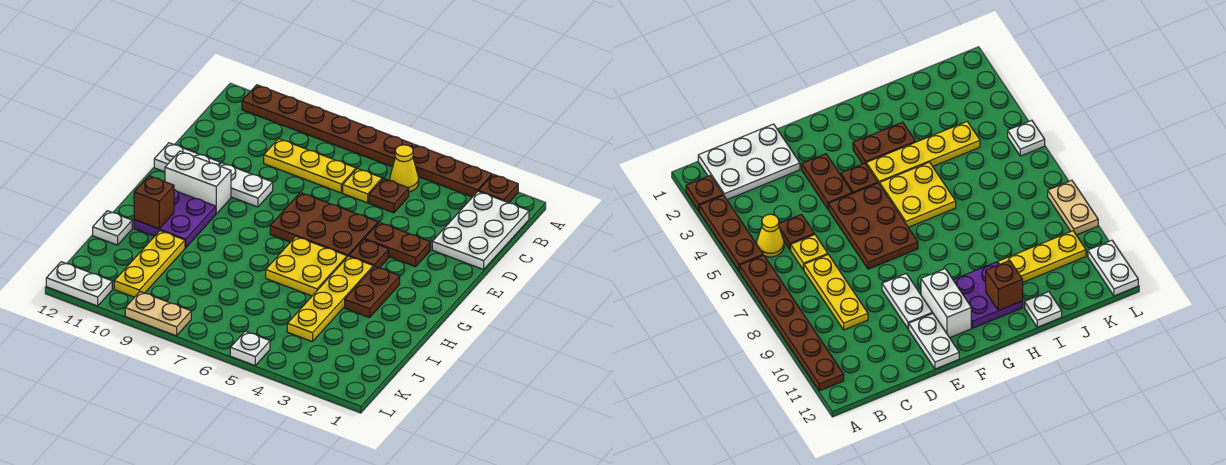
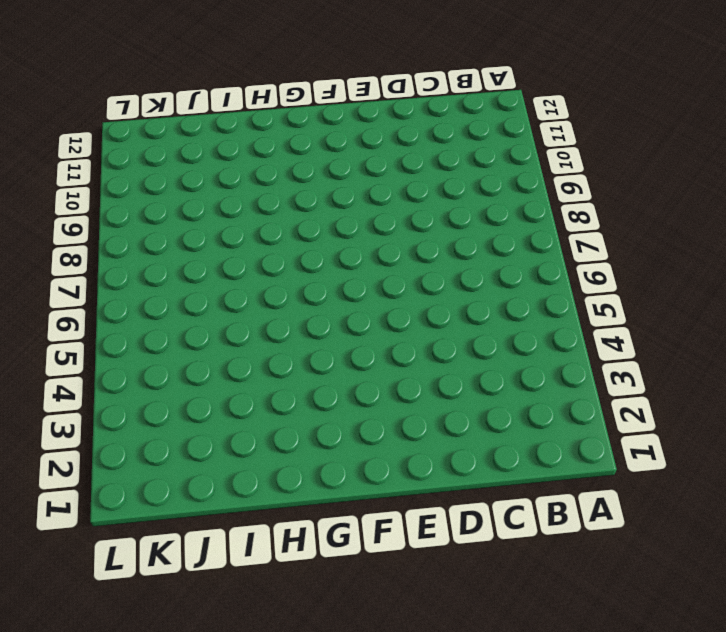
none -> brown plate A2 level 1
none -> brown plate A3:A5 level 1
none -> brown plate A6:A11 level 1

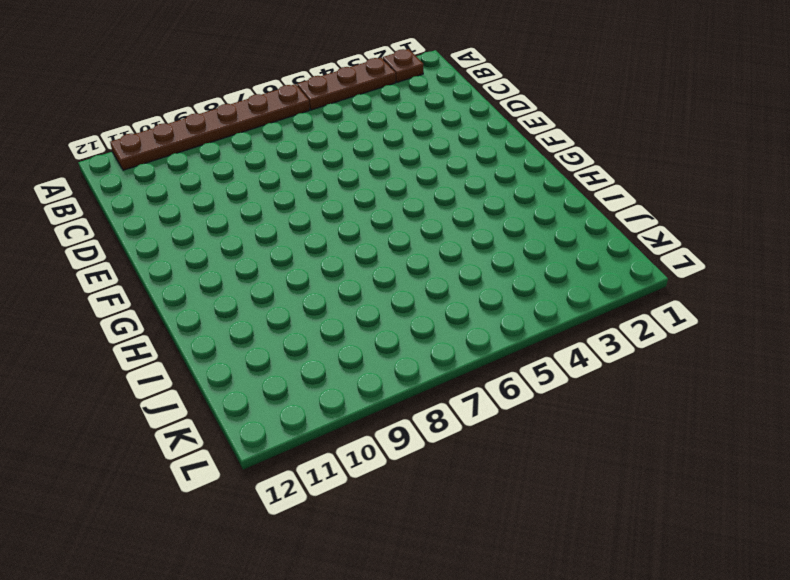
none -> white plate B1:D2 level 1
none -> yellow cone B5 level 1
none -> brown plate C5 level 1

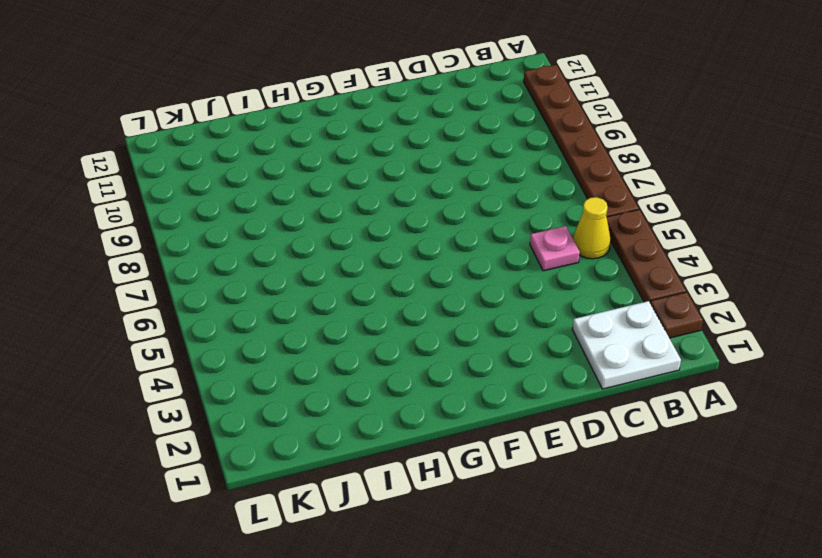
white plate B1:C2 level 1 -> white plate B1:D2 level 1
pink plate C5 level 1 -> brown plate C5 level 1
none -> yellow plate C6 level 1
none -> yellow plate C7:C9 level 1
none -> brown plate E3:E4 level 1

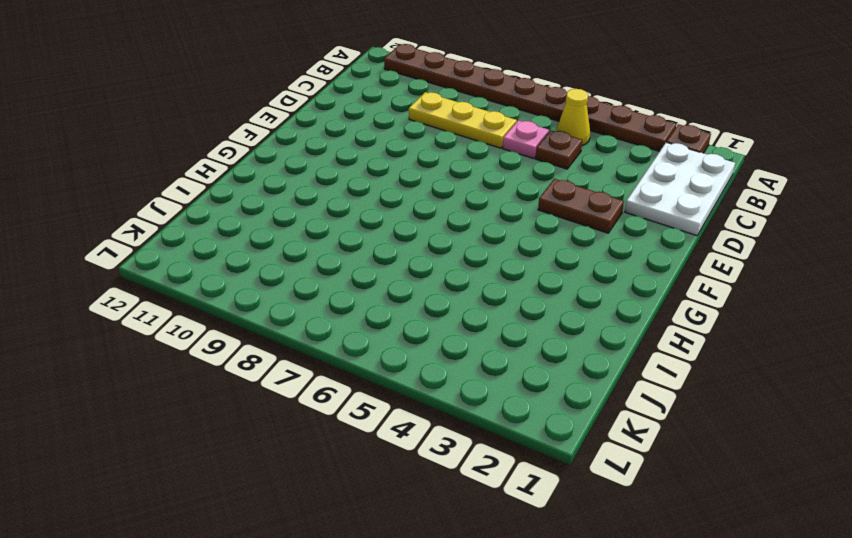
pink plate C6 level 1 -> yellow plate C6 level 1
none -> brown plate E5:F7 level 1
none -> white plate E9:E10 level 1
none -> white plate E11:E12 level 1

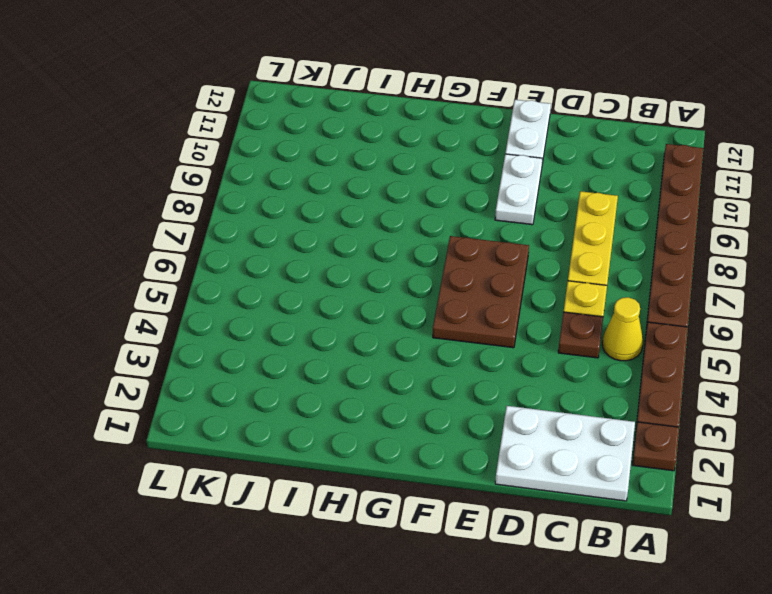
none -> brown plate E3:E4 level 1
none -> brown plate F4 level 1
none -> white brick F10:F11 level 1

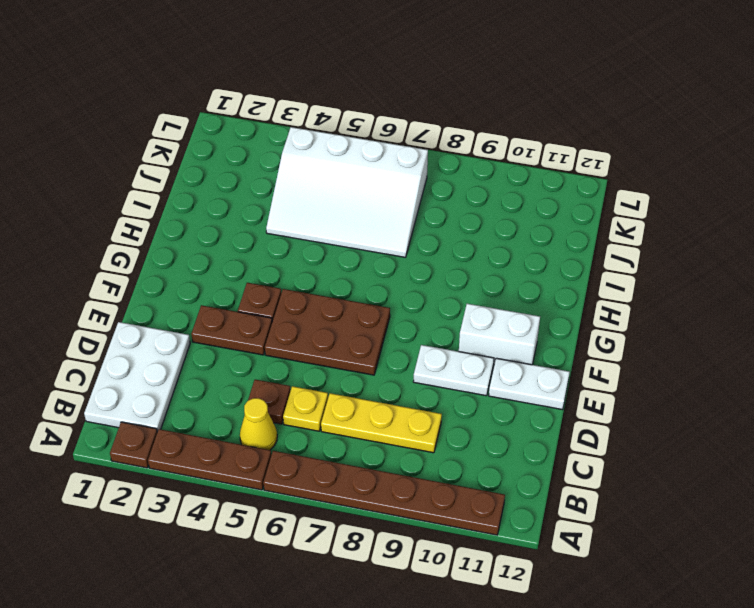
white slope I4:K7 level 1 top K -> yellow plate G4:J4 level 1
none -> brown plate G3:H3 level 1
none -> yellow plate G5:H6 level 1
none -> purple plate G10:H11 level 1

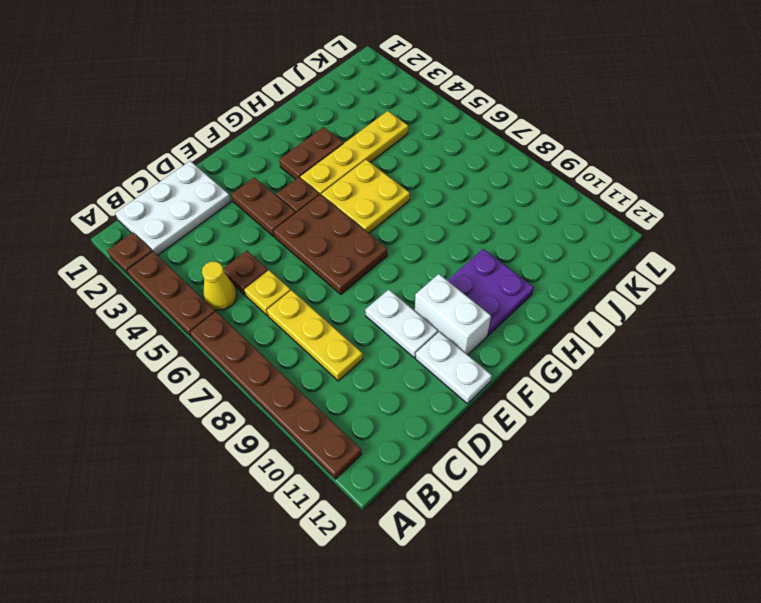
none -> yellow plate I10:K10 level 1
none -> white plate I12 level 1
none -> white plate L5 level 1

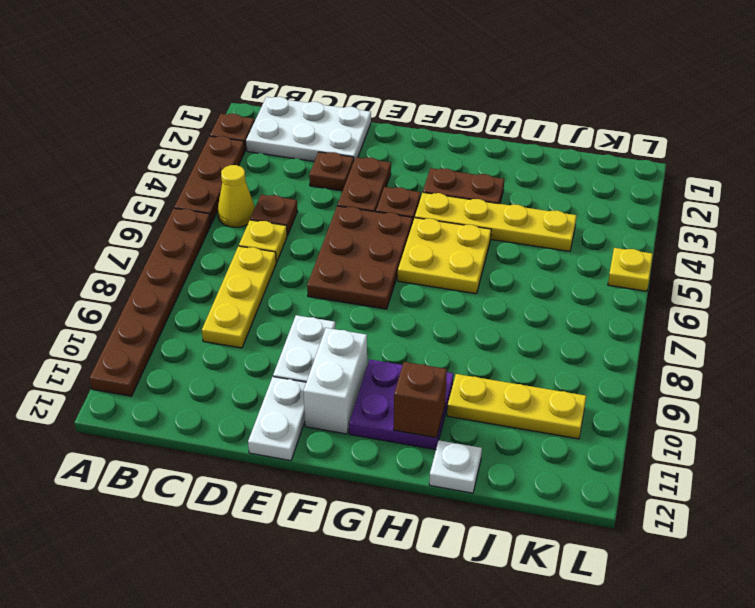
brown plate D3 level 1 -> none
yellow plate L5 level 1 -> white plate L5 level 1
none -> tan plate L8:L9 level 1
none -> white plate L11:L12 level 1

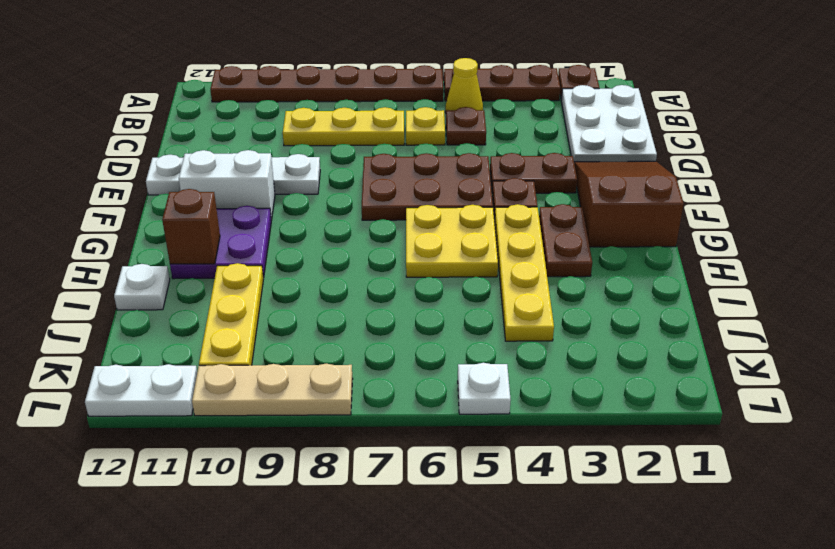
brown slope E1:G2 level 1 top G -> none
tan plate L8:L10 level 1 -> tan plate L8:L9 level 1

